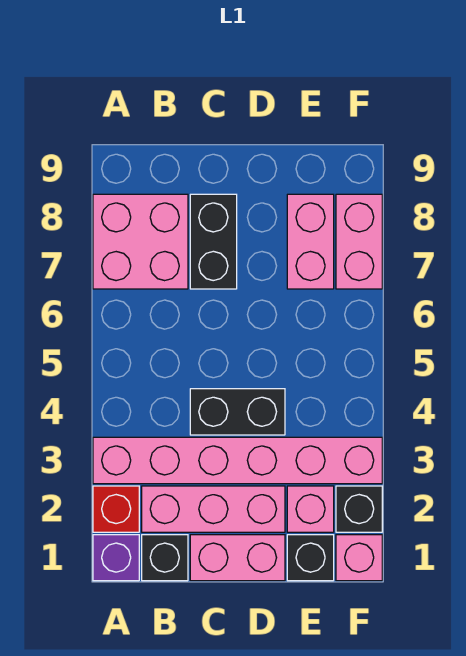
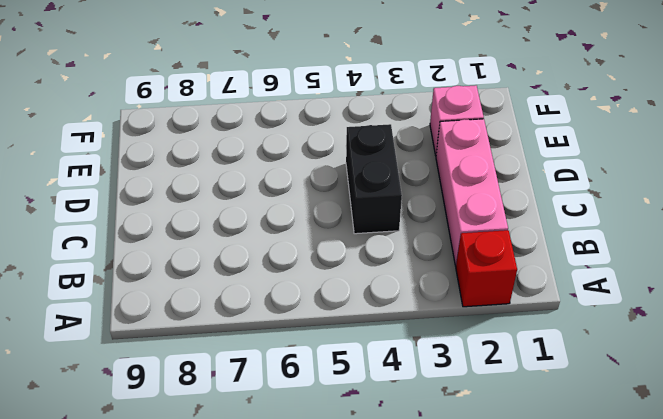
none -> purple brick A1 level 1
none -> pink brick A3:F3 level 1
none -> pink brick A7:B8 level 1

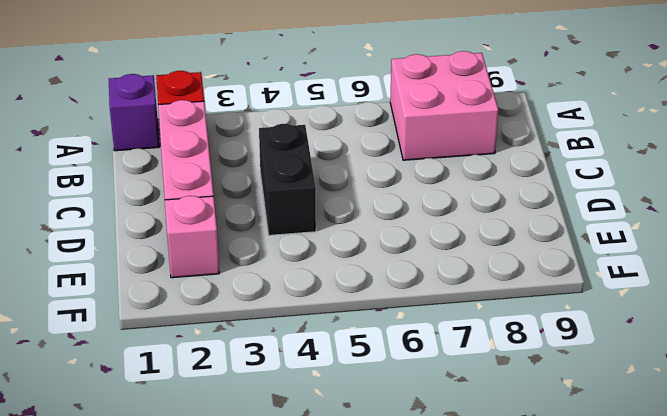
none -> pink brick A3:F3 level 1
none -> black brick B1 level 1
none -> pink brick C1:D1 level 1

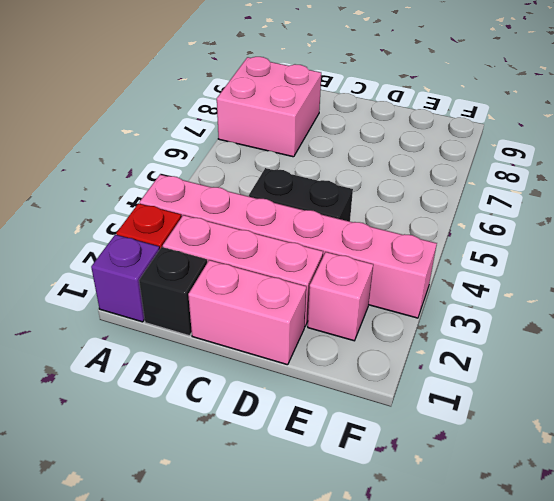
none -> black brick C7:C8 level 1
none -> black brick E1 level 1
none -> pink brick E7:E8 level 1

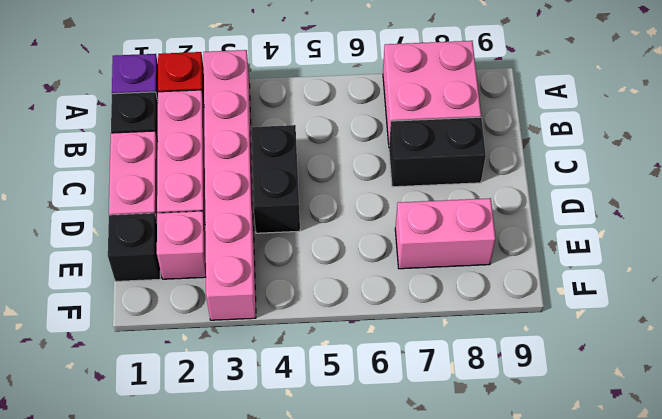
none -> pink brick F1 level 1
none -> black brick F2 level 1
none -> pink brick F7:F8 level 1

